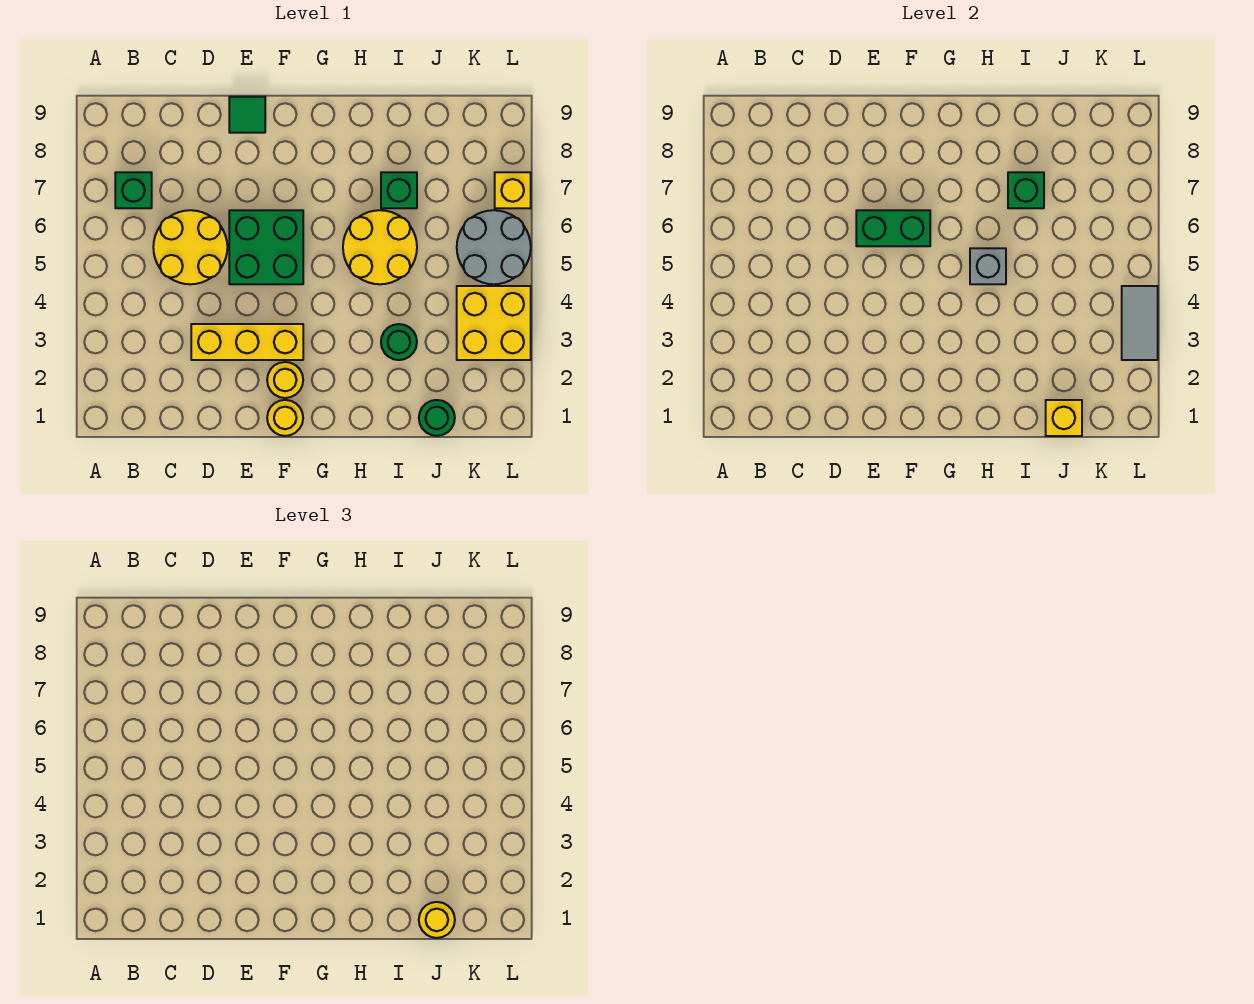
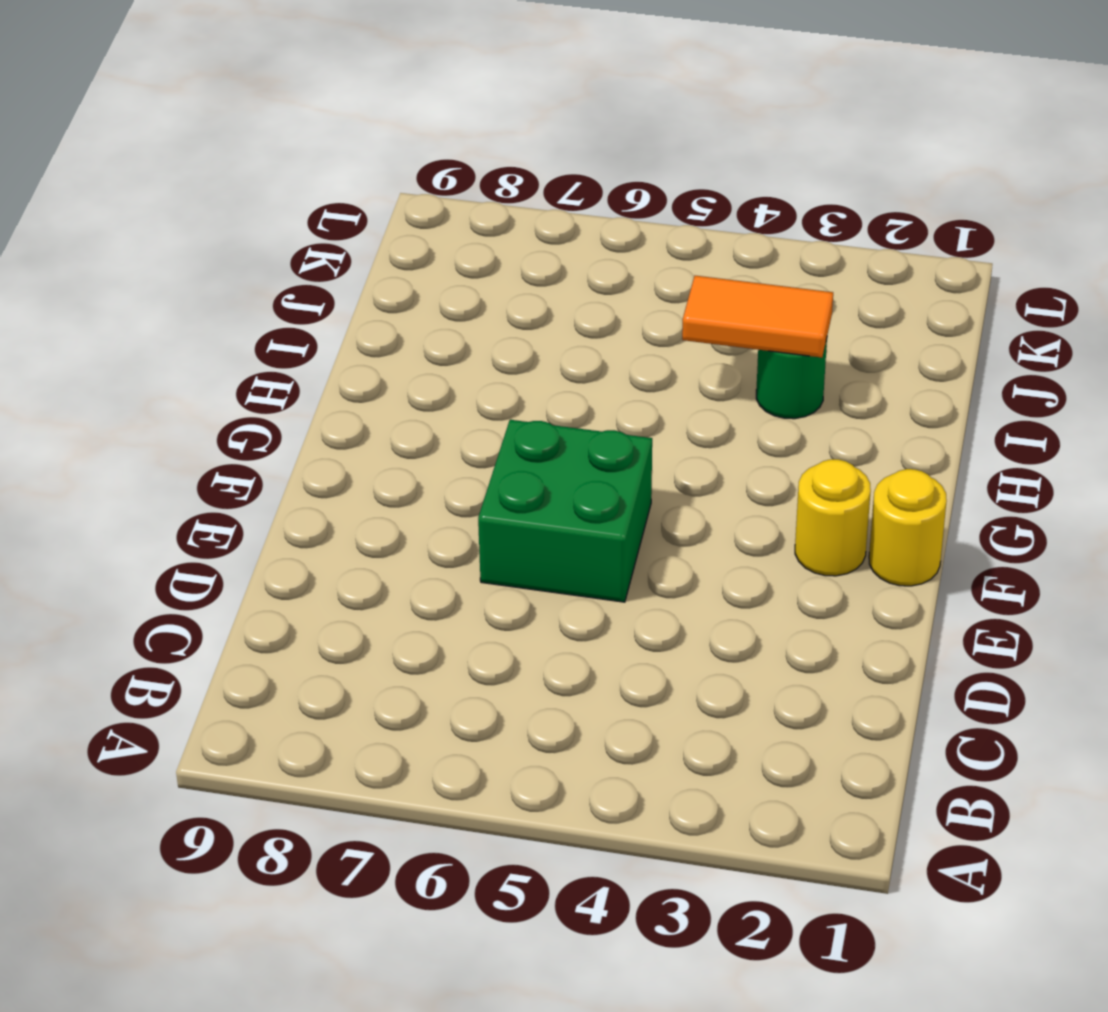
orange tile I3:I4 level 2 -> none
none -> green brick B7 level 1
none -> yellow round brick C5:D6 level 1
none -> yellow brick D3:F3 level 1

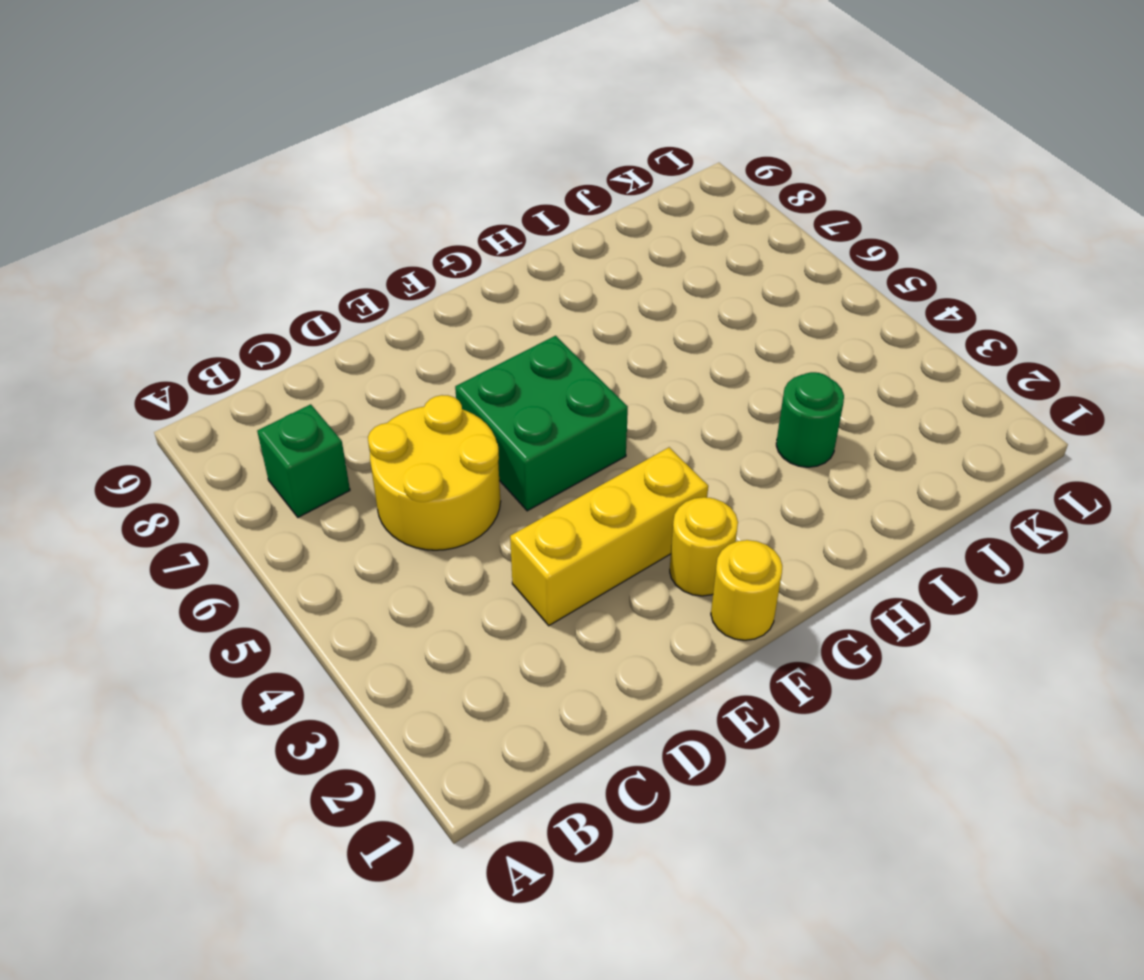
none -> green tile E9 level 1
none -> yellow round brick H5:I6 level 1
none -> green brick I7 level 1

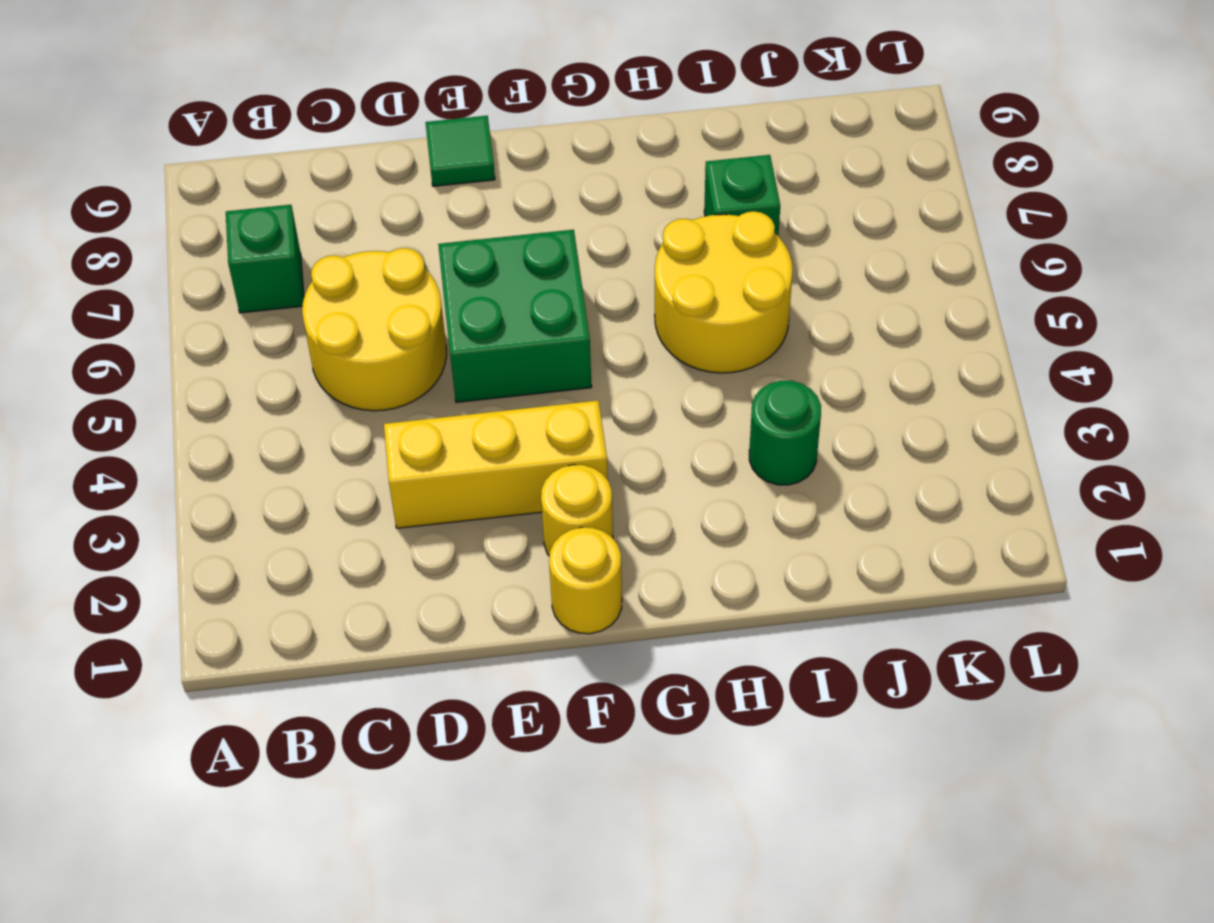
none -> green round brick J1 level 1
none -> yellow brick K3:L4 level 1
none -> grey round brick K5:L6 level 1

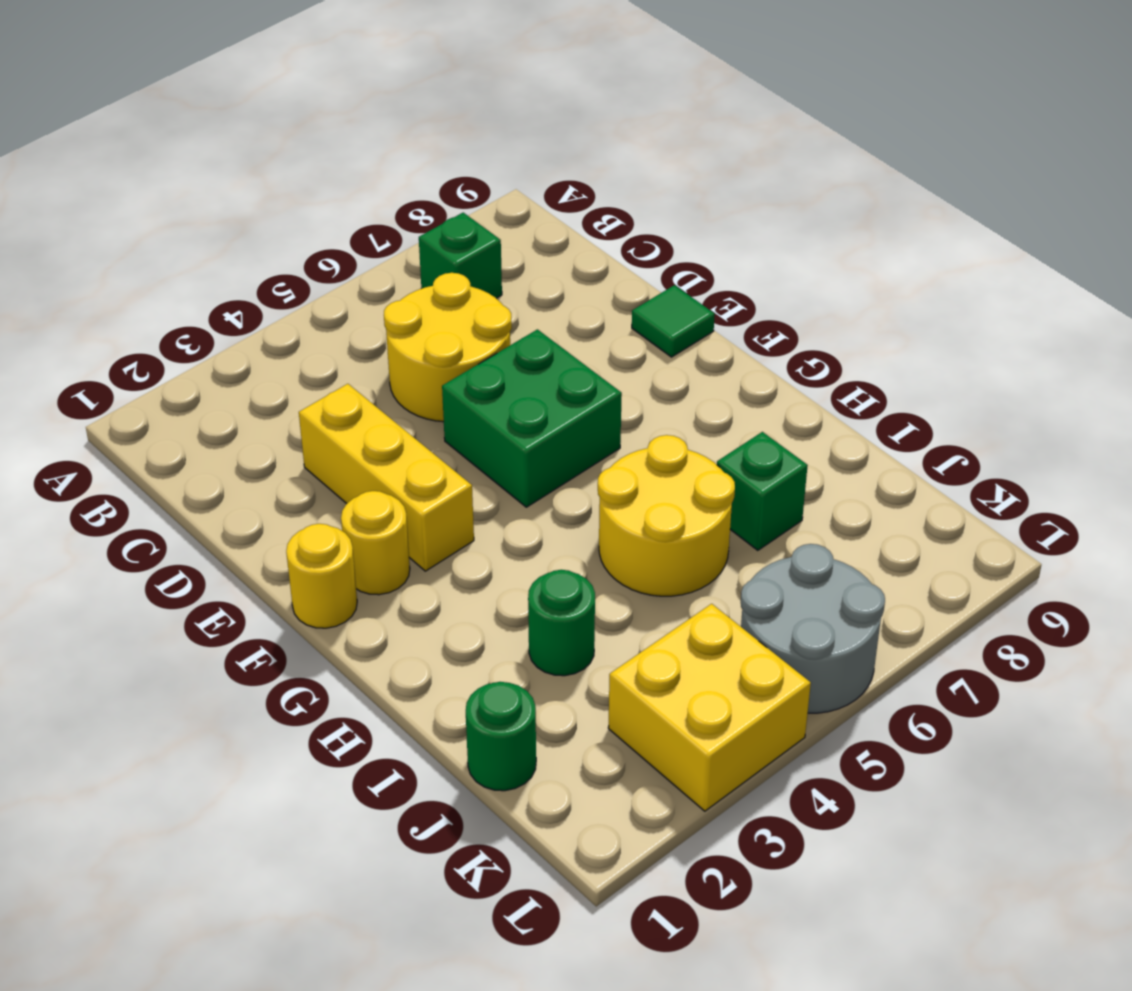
none -> yellow brick L7 level 1
none -> green brick E6:F6 level 2
none -> grey brick H5 level 2

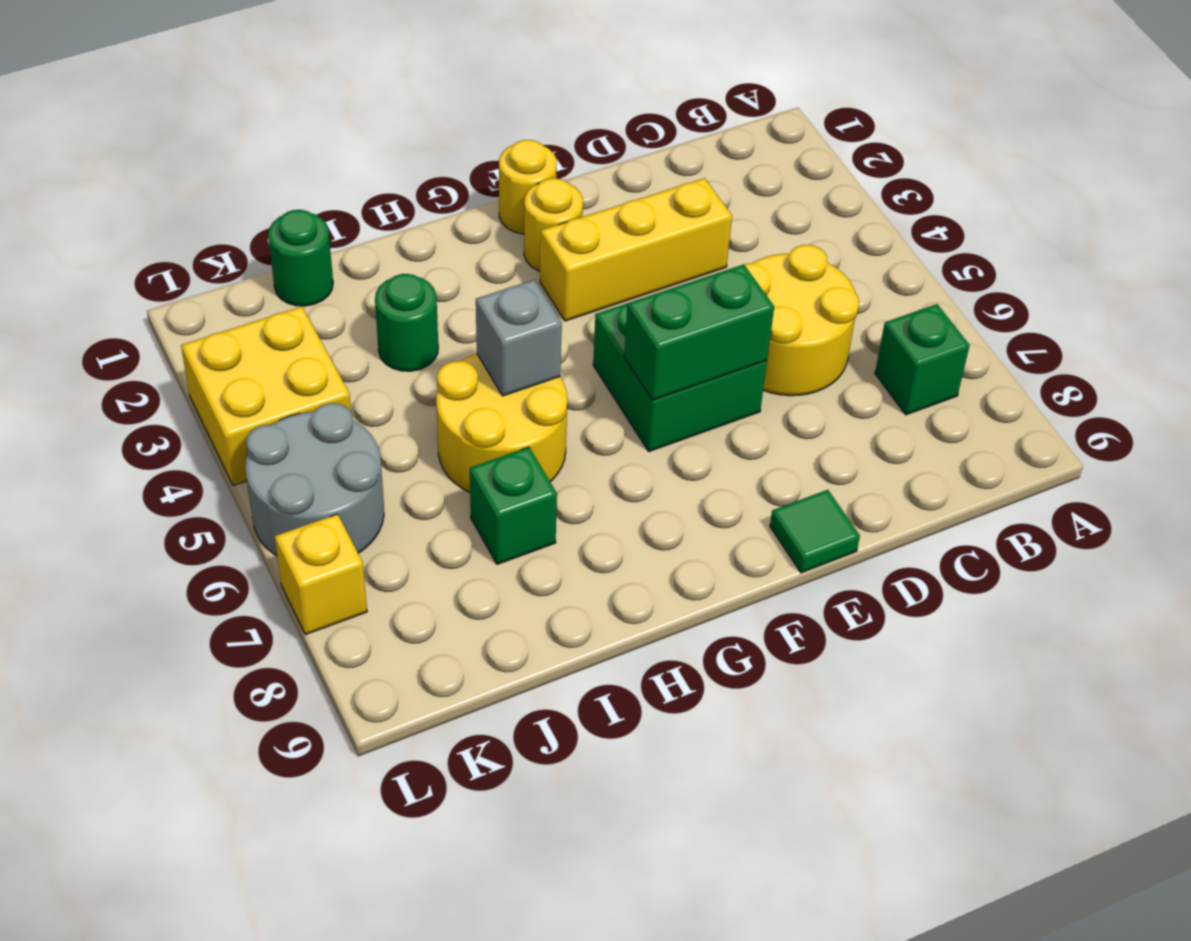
none -> green brick I7 level 2
none -> yellow brick J1 level 2
none -> grey tile L3:L4 level 2

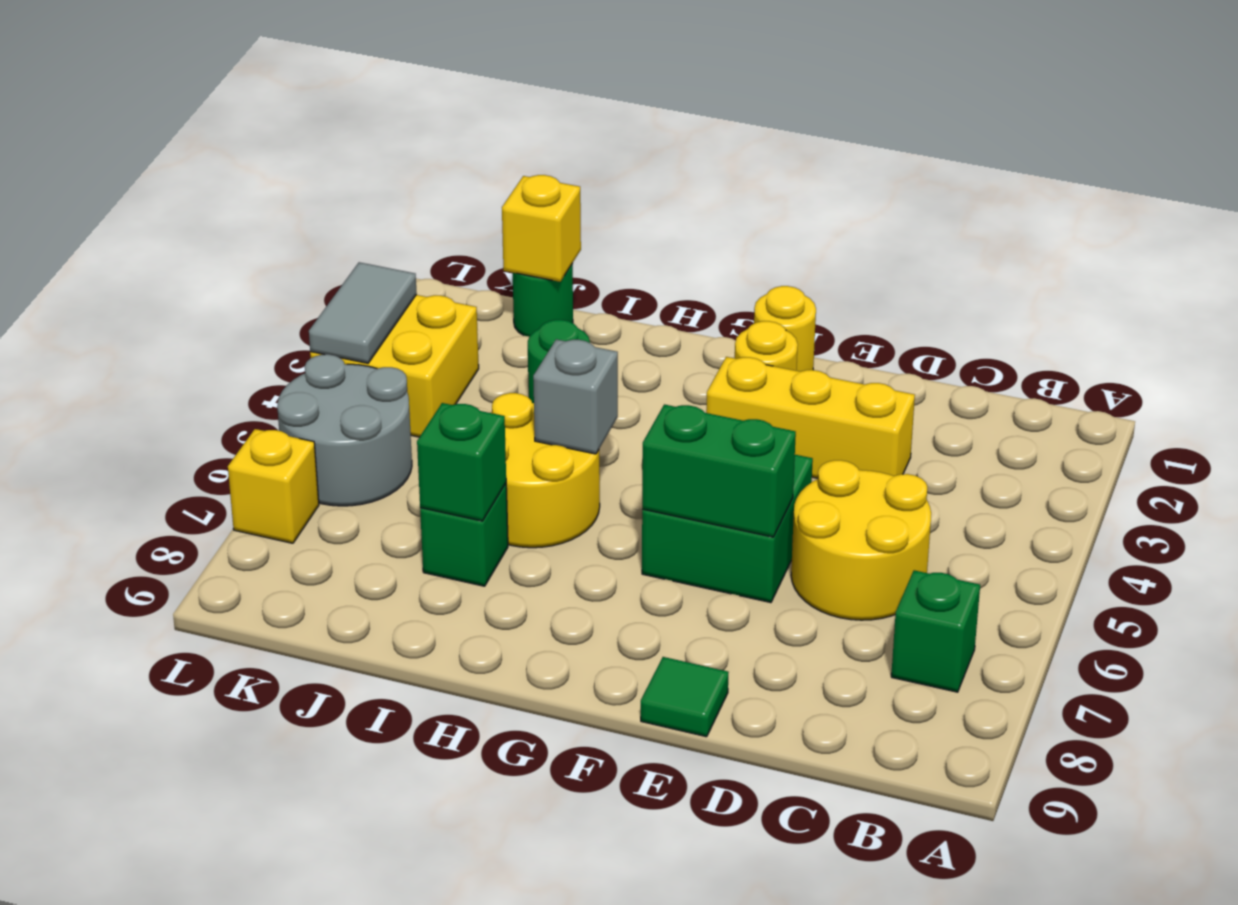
none -> yellow round brick J1 level 3

